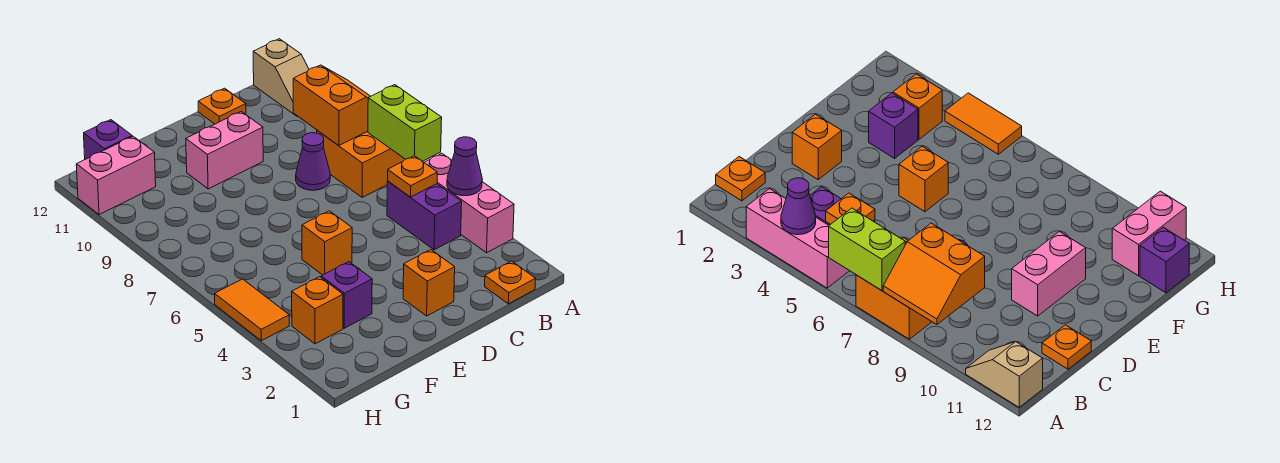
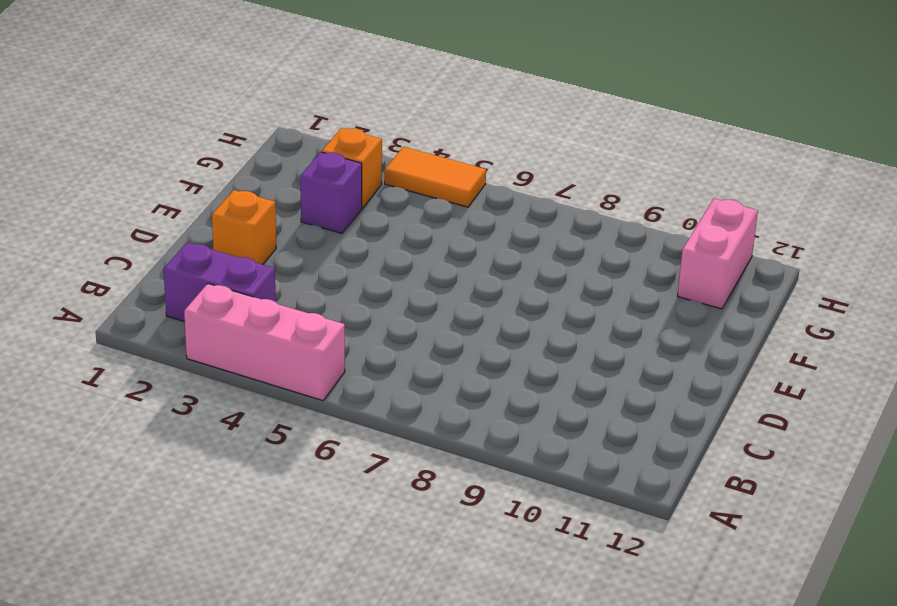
purple brick B2:B3 level 1 -> purple brick B4:B5 level 1
none -> orange brick A7:B8 level 1
none -> tan slope A11:A12 level 1 top 12
none -> orange plate B1 level 1

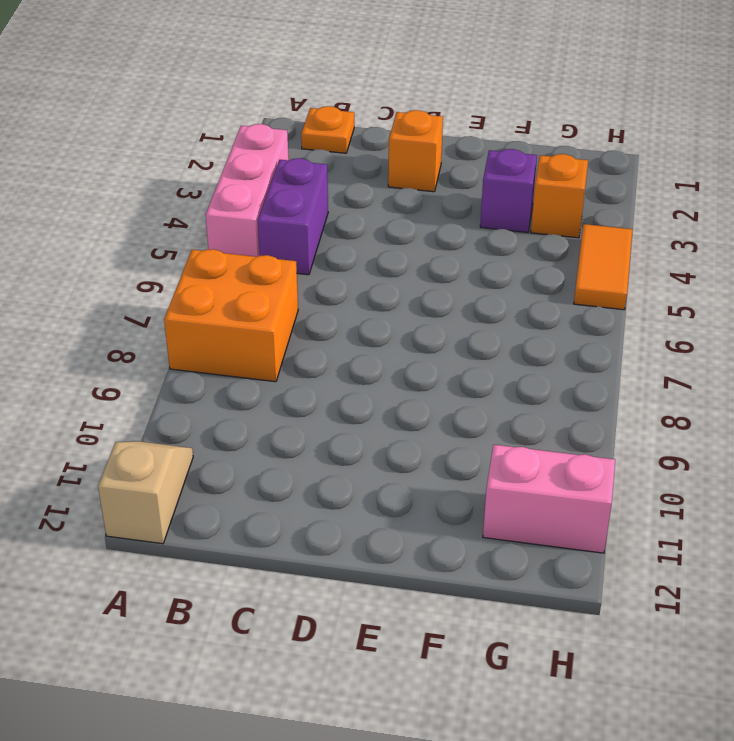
none -> purple cone C8 level 1
none -> orange plate C12 level 1
none -> pink brick D10:E10 level 1

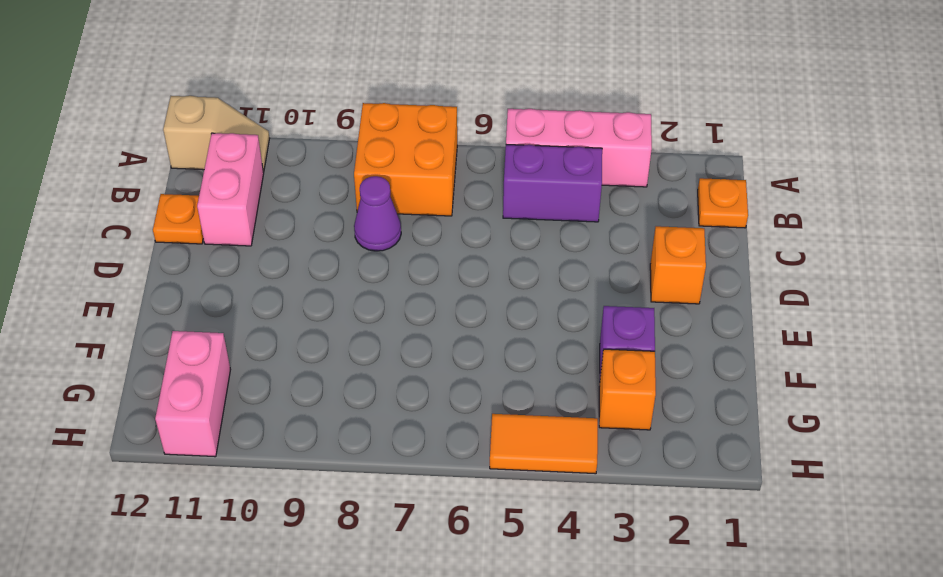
pink brick B11:C11 level 1 -> pink brick D10:E10 level 1
none -> orange brick E5 level 1
none -> purple brick G12 level 1
none -> purple cone A4 level 2

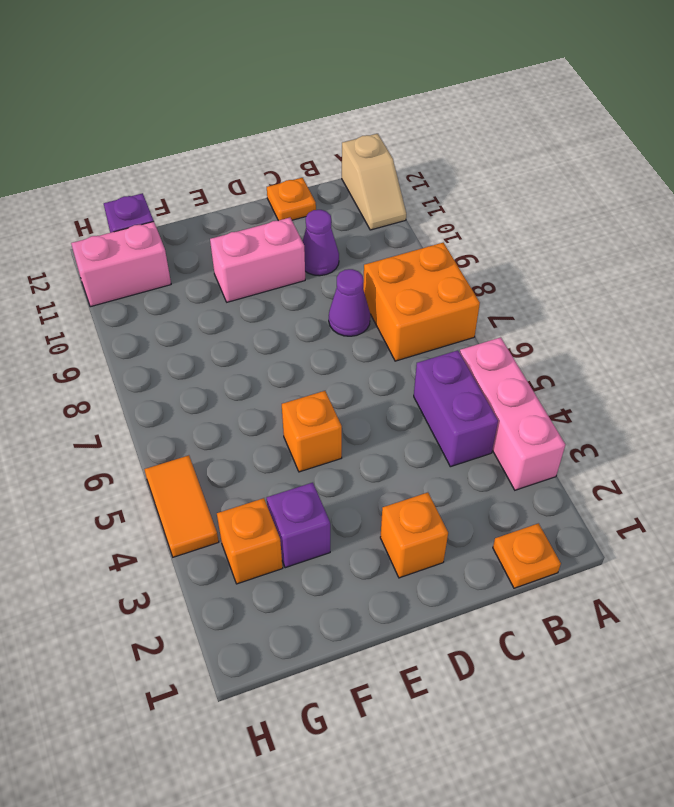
purple cone C10 level 1 -> purple cone A4 level 2
none -> lime brick A6:A7 level 2
none -> orange slope A8:B9 level 2 top B
none -> orange plate B5 level 2

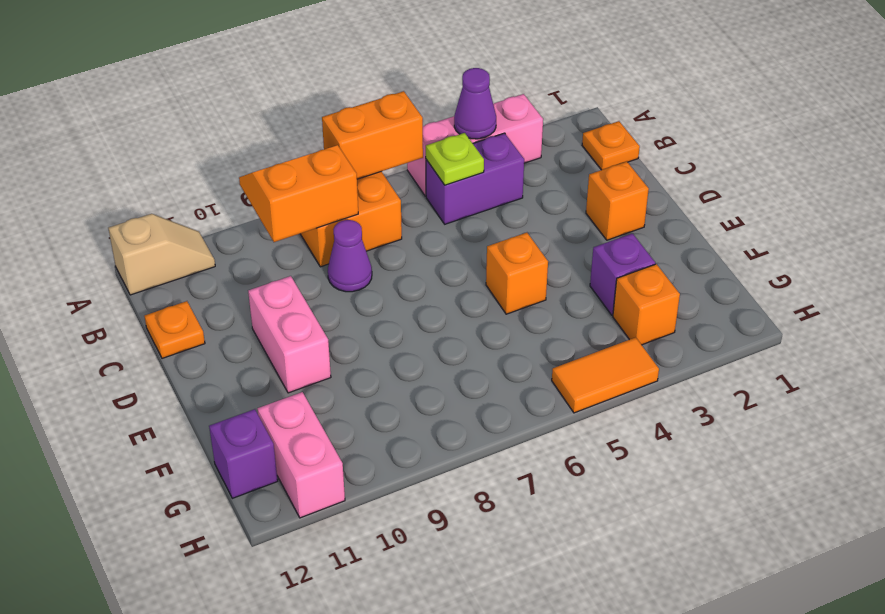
orange brick A6:A7 level 2 -> lime brick A6:A7 level 2
lime plate B5 level 2 -> orange plate B5 level 2

